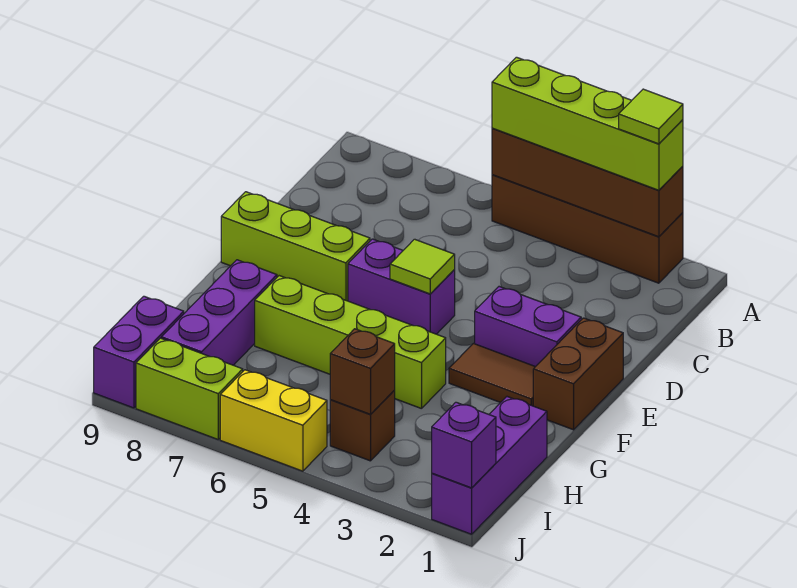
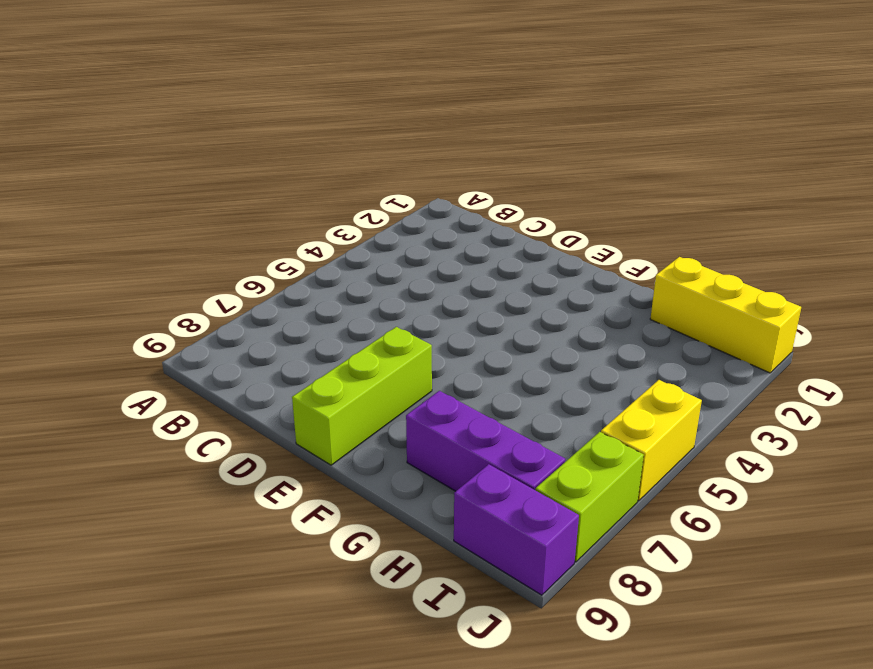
yellow brick H1:J1 level 1 -> purple brick H1:J1 level 1
none -> brown brick A2:A5 level 1
none -> brown brick E1:F1 level 1
none -> purple brick E2:E3 level 1

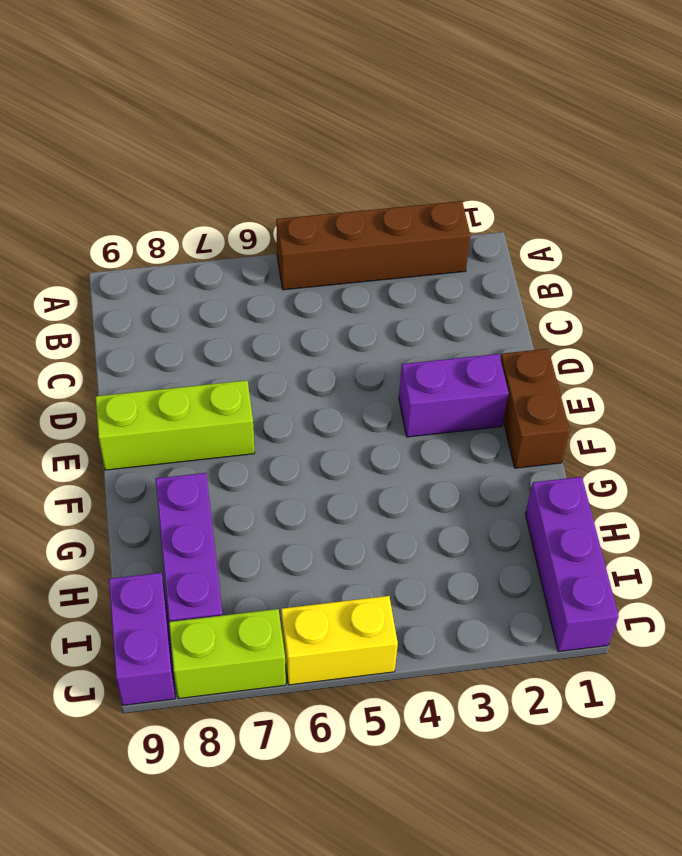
none -> purple brick E5:E6 level 1
none -> brown tile F2:F3 level 1
none -> lime brick G4:G7 level 1

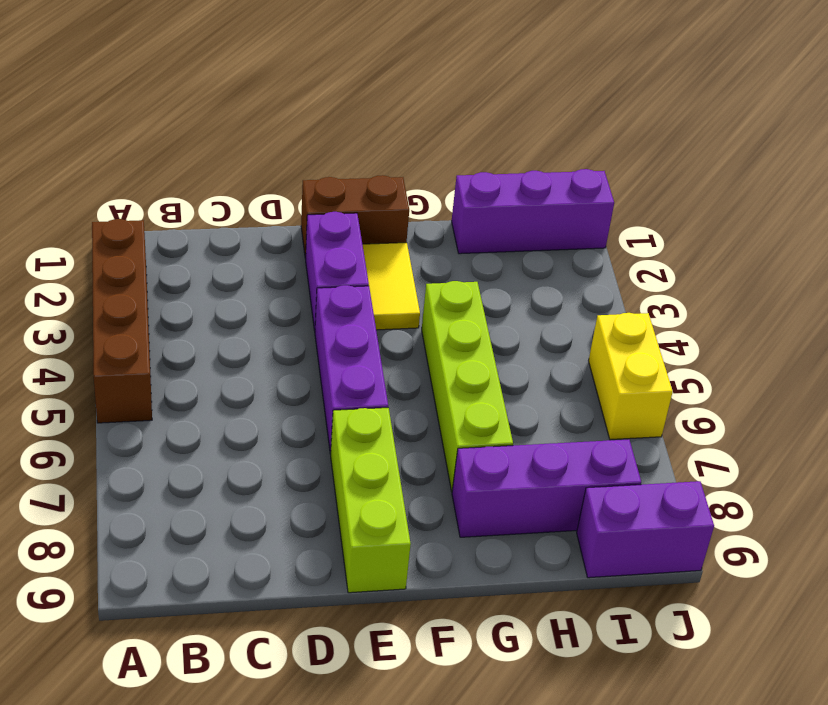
purple brick E4:E6 level 1 -> purple brick E5:E6 level 1
yellow tile F2:F3 level 1 -> brown tile F2:F3 level 1
none -> brown brick I4 level 1
none -> lime brick J7:J8 level 1
none -> brown brick A2:A5 level 2

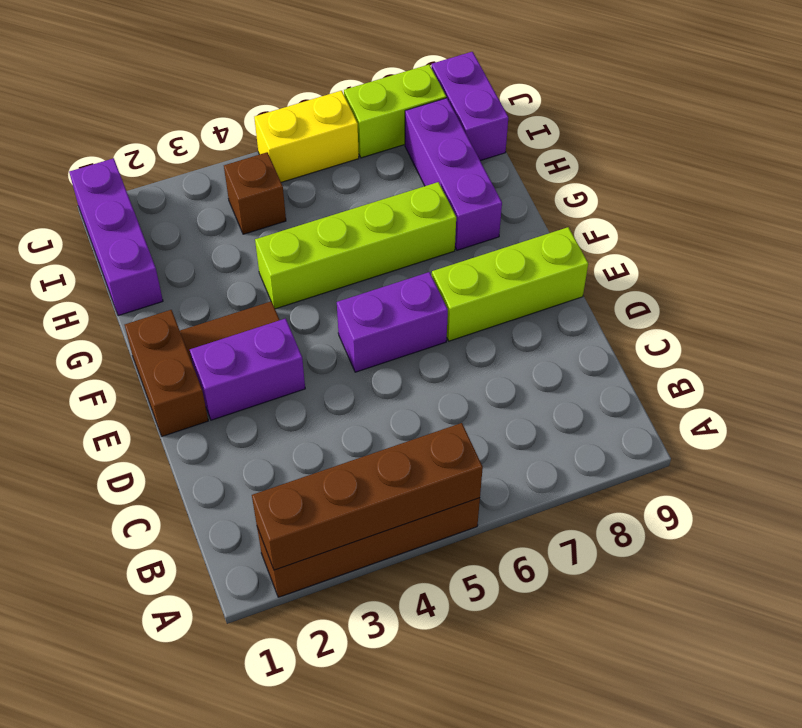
none -> lime tile E5 level 2
none -> brown brick I4 level 2
none -> purple brick J1 level 2

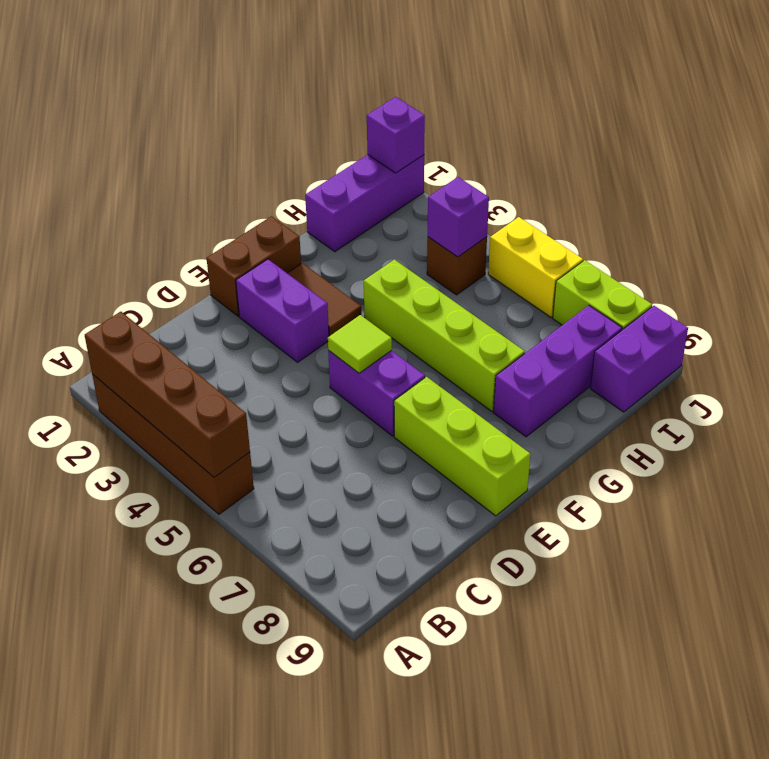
purple brick I4 level 2 -> brown brick I4 level 2
none -> lime brick A2:A5 level 3
none -> lime tile A2 level 4

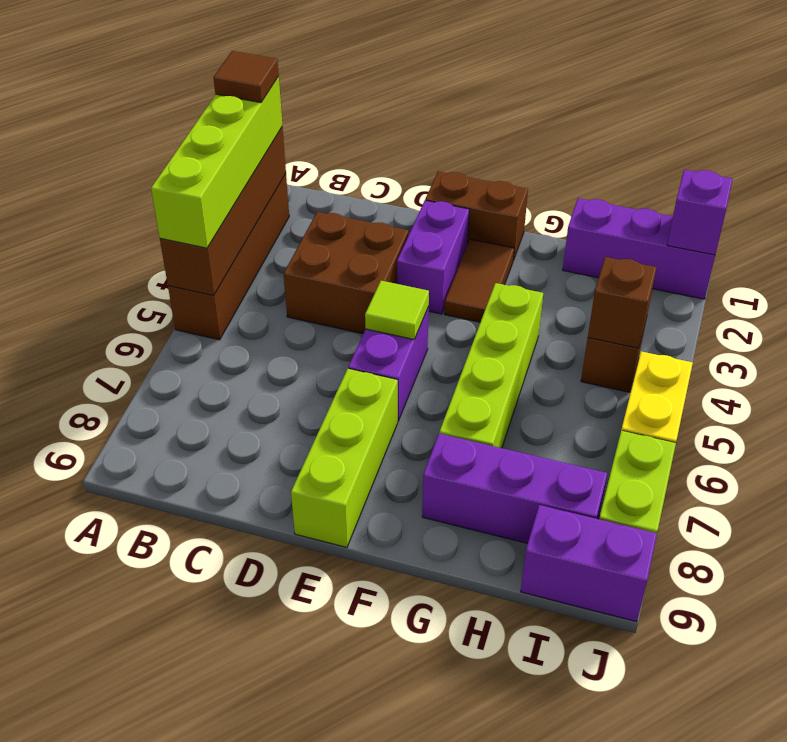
brown tile A2 level 4 -> lime tile A2 level 4
brown brick C3:D4 level 1 -> none

